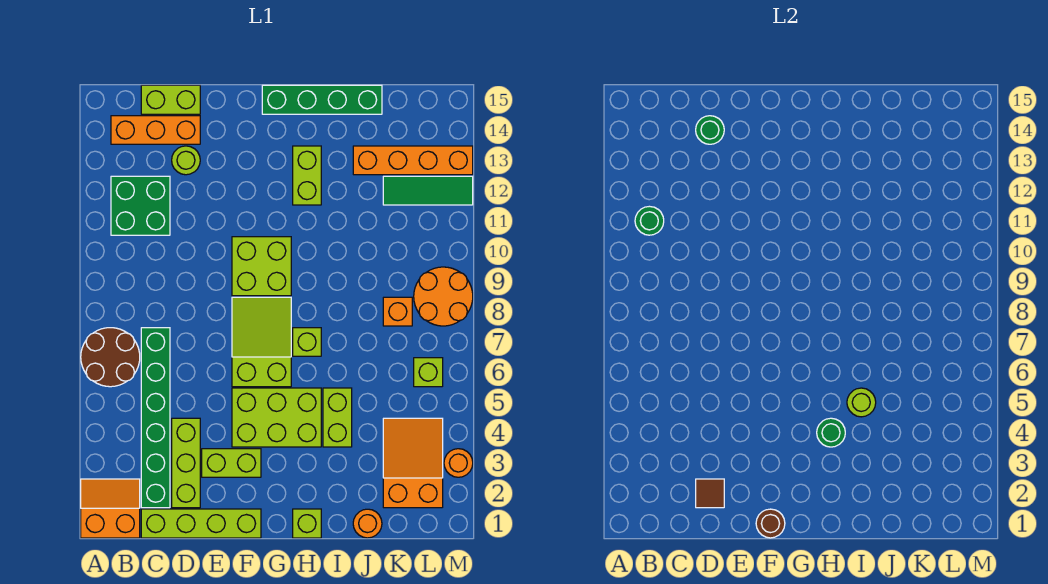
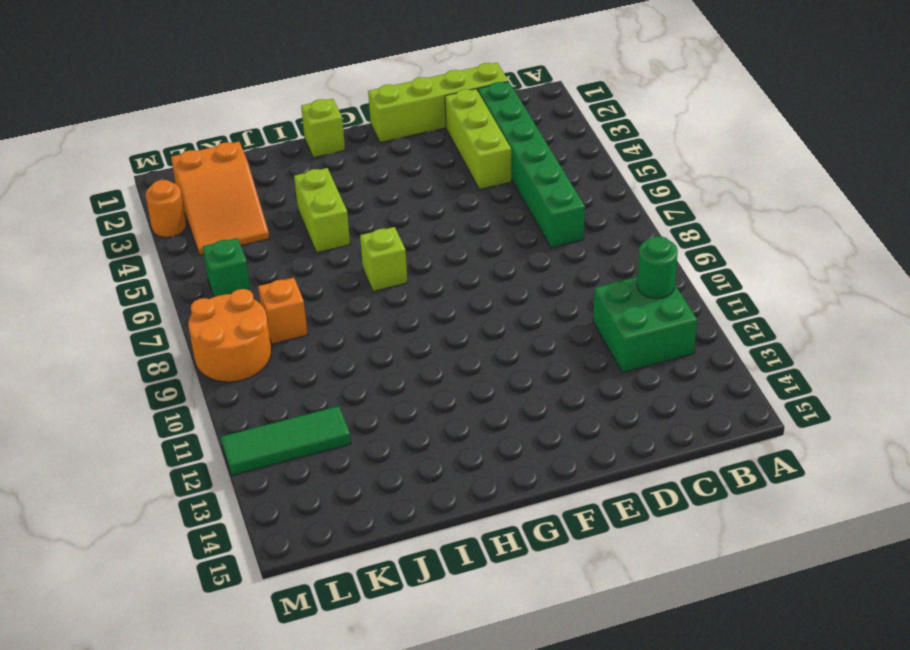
green brick L6 level 1 -> lime brick L6 level 1
none -> orange slope A1:B2 level 1 top 1
none -> brown round brick A6:B7 level 1
none -> orange brick B14:D14 level 1
none -> lime brick C15:D15 level 1

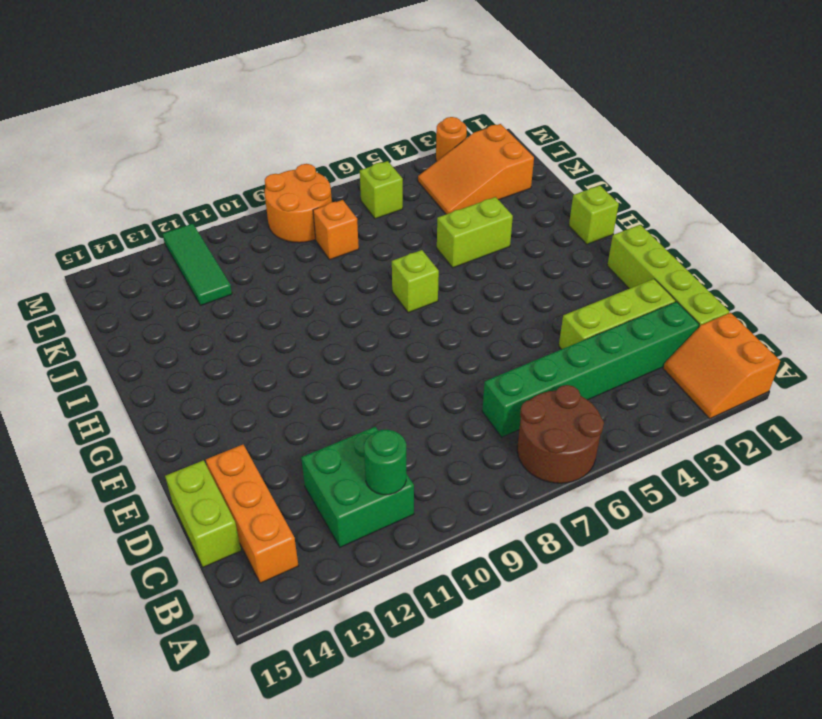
none -> lime round brick D13 level 1
none -> lime brick E3:F3 level 1
none -> lime brick F4:H5 level 1
none -> lime slope F6:G8 level 1 top 6

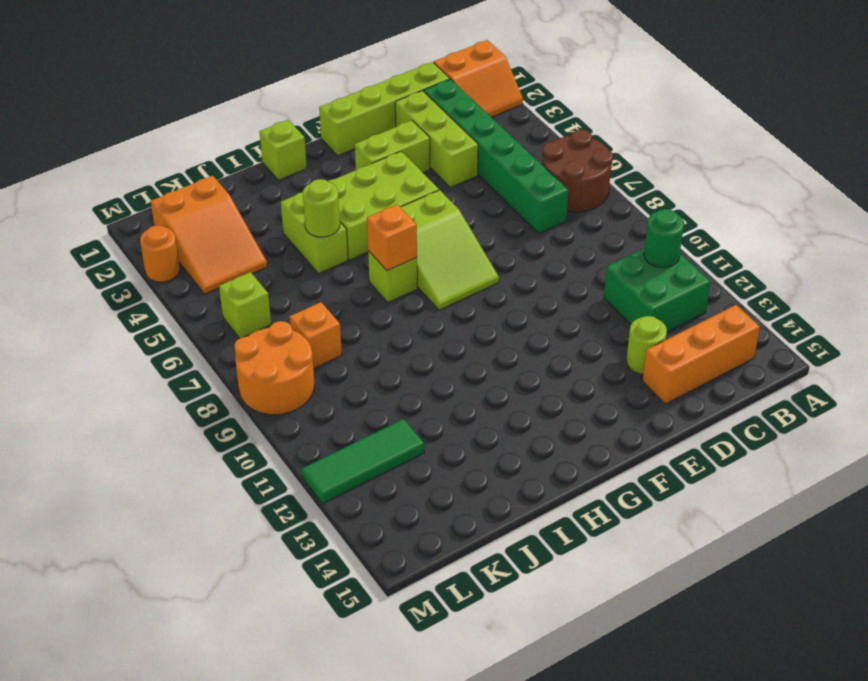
orange brick H7 level 2 -> none
none -> lime brick C15:D15 level 1
none -> lime brick F9:G10 level 1
none -> green brick G15:J15 level 1
none -> lime brick H12:H13 level 1

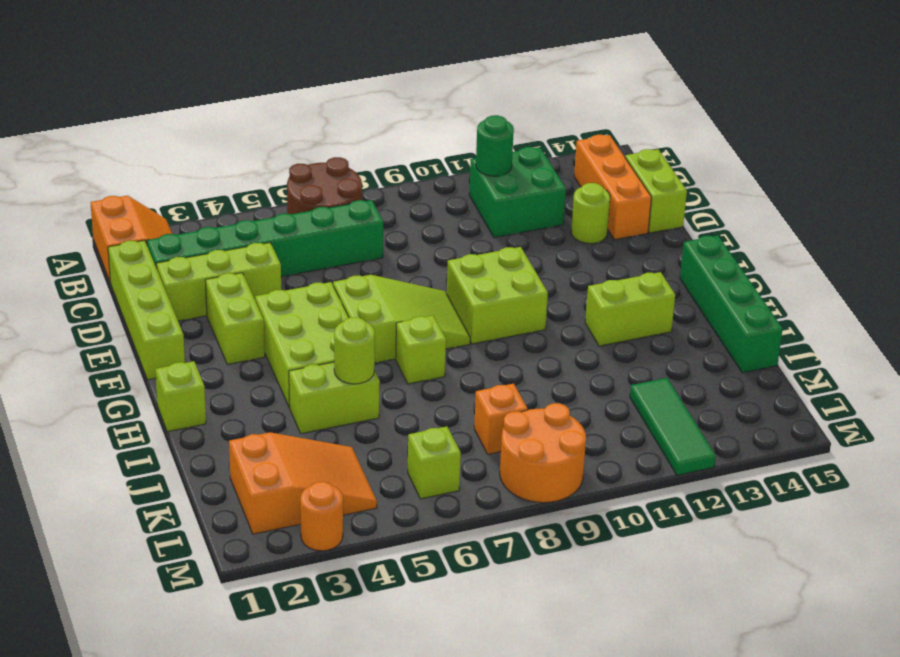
none -> orange round brick J1 level 1
none -> orange brick J13:M13 level 1
none -> brown tile D2 level 2
none -> green round brick D14 level 2

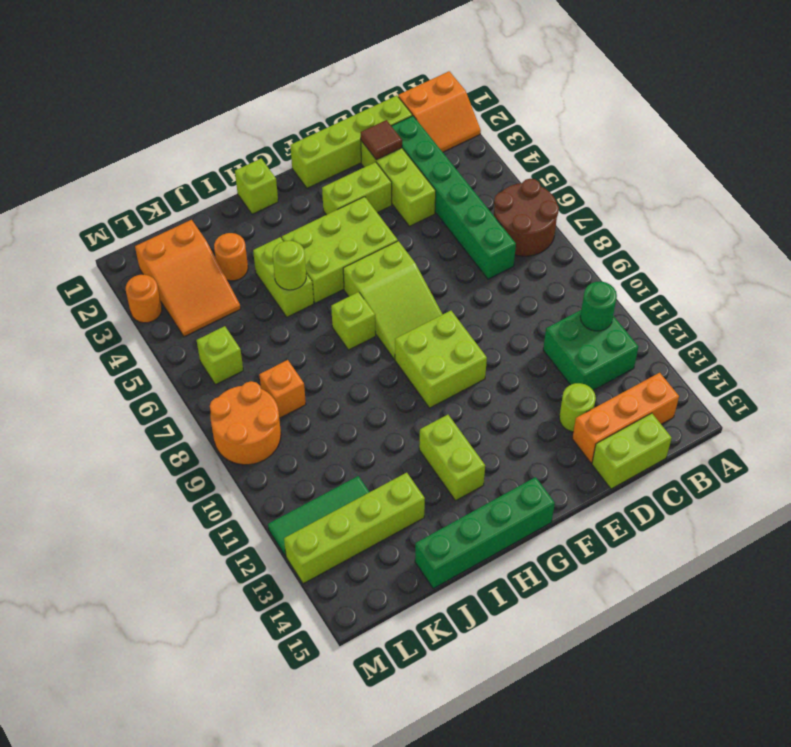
orange round brick J3 level 1 -> orange round brick J1 level 1
lime brick J13:M13 level 1 -> orange brick J13:M13 level 1
none -> green round brick D14 level 2
none -> brown round brick F1 level 2
none -> green round brick H4 level 2

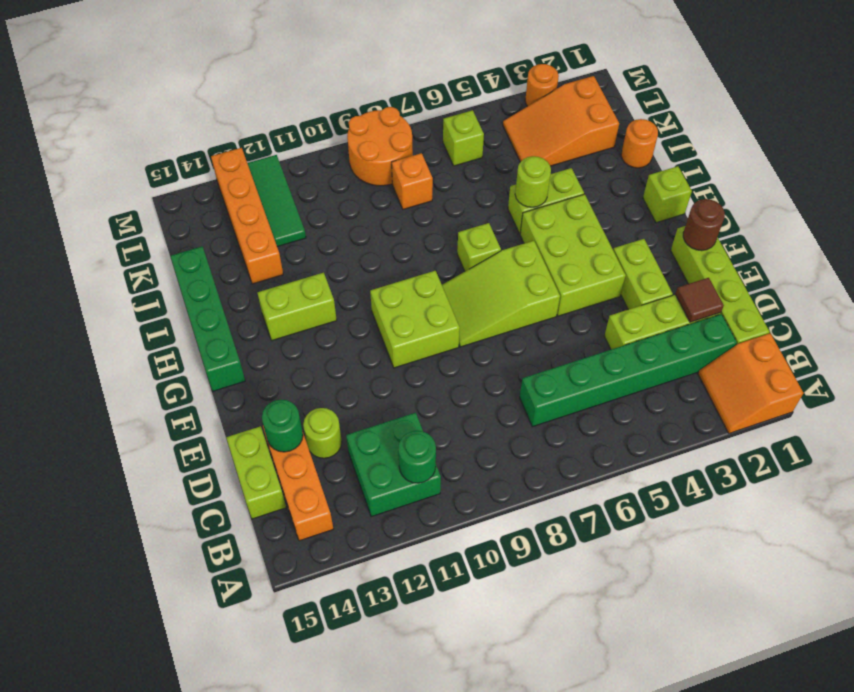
none -> brown round brick A6:B7 level 1
none -> green round brick H4 level 2

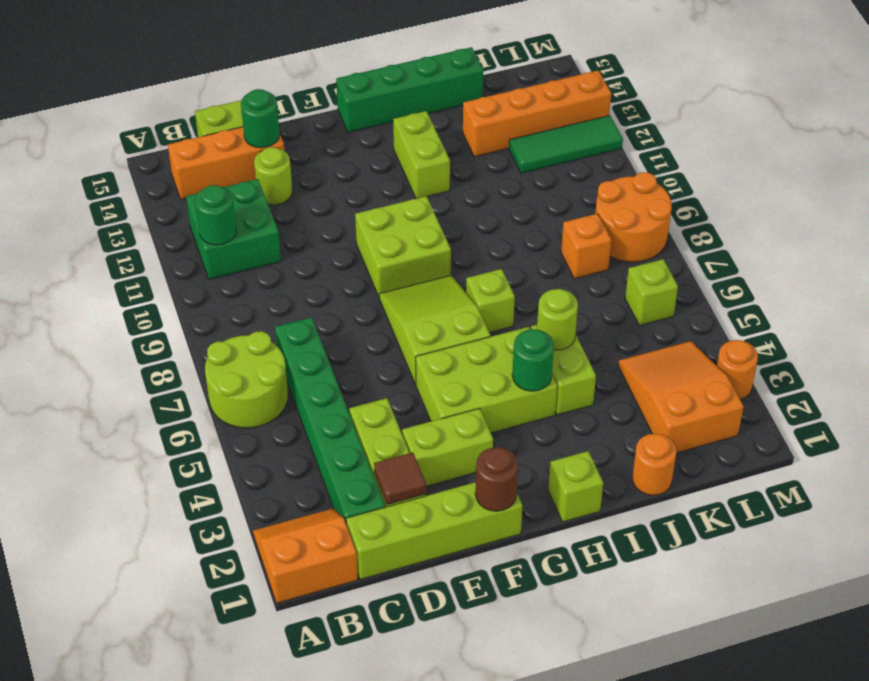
lime round brick A6:B7 level 1 -> brown round brick A6:B7 level 1

